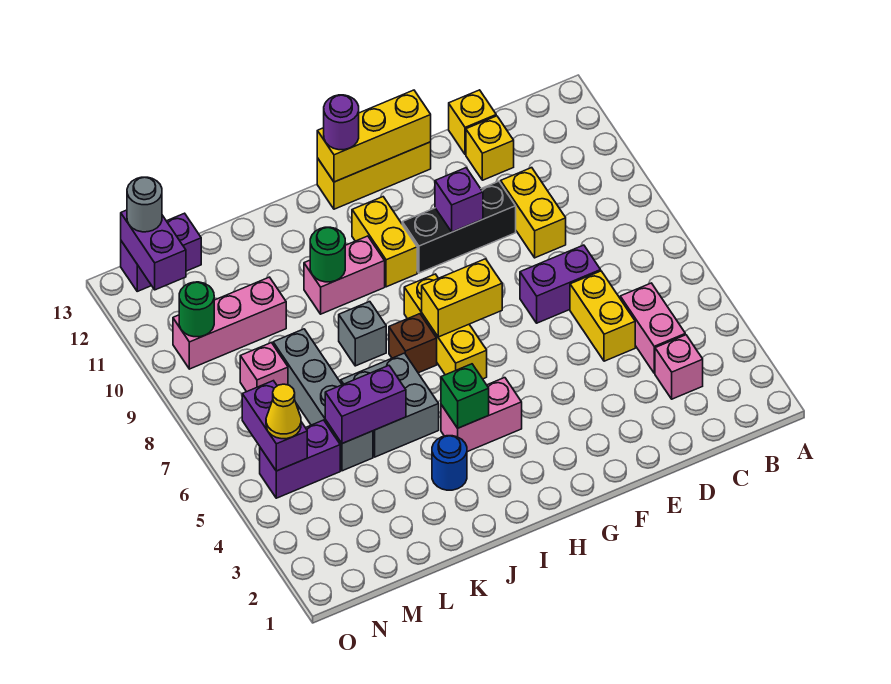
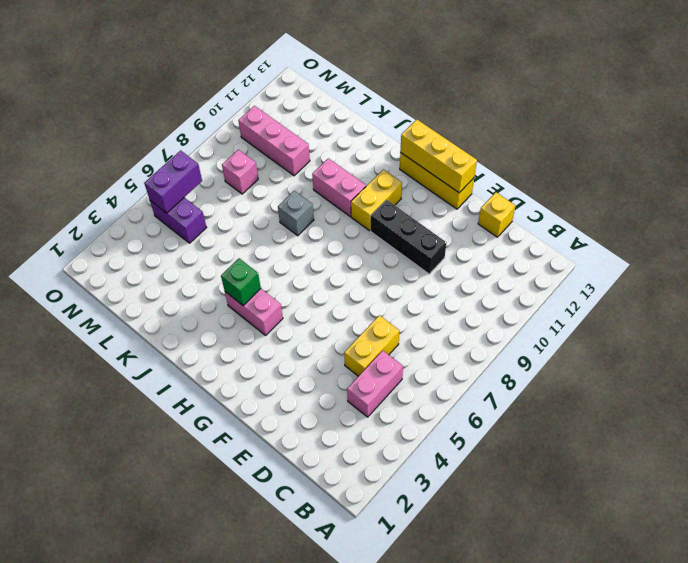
none -> pink brick C3 level 1
none -> purple brick D7:E7 level 1
none -> yellow brick D9:D10 level 1
none -> yellow brick D12 level 1

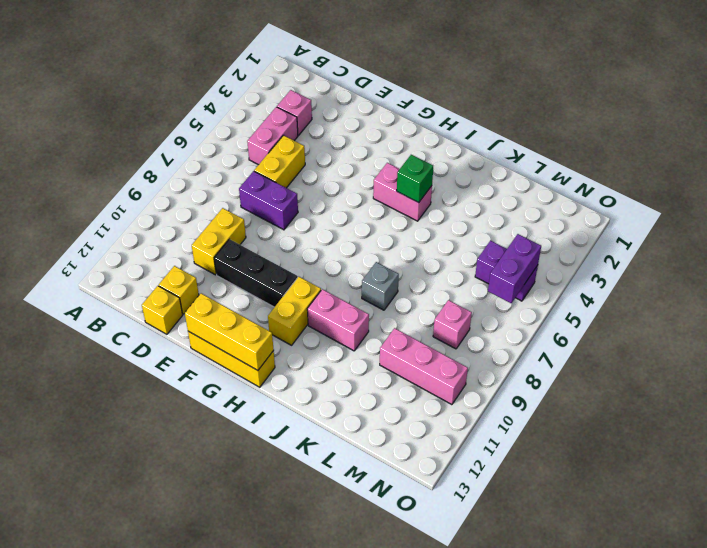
none -> yellow brick H6:H8 level 1
none -> brown brick I7 level 1
none -> blue round brick J3 level 1
none -> grey brick J5:K6 level 1

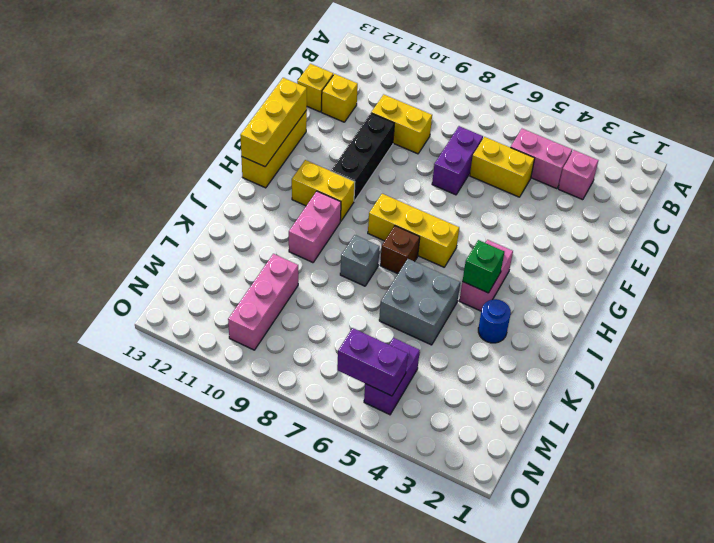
none -> grey brick L5:L8 level 1
none -> pink brick M8 level 1
none -> purple brick M13:N13 level 1
none -> purple brick F10 level 2

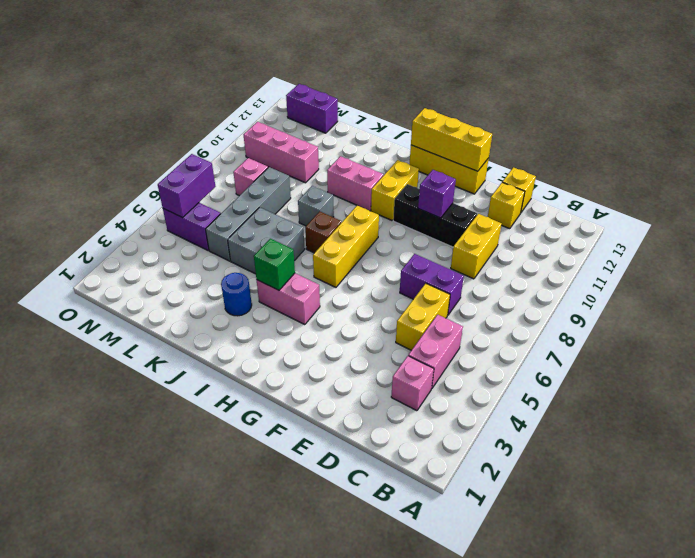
none -> yellow brick G7:H7 level 2
none -> green round brick J10 level 2
none -> purple brick K5:L5 level 2
none -> green round brick N10 level 2

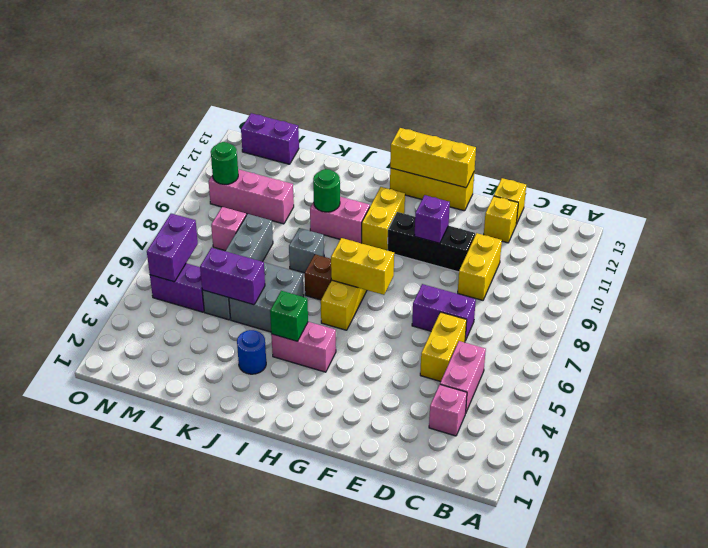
none -> purple brick N12:N13 level 2
none -> purple round brick H13 level 3
none -> yellow cone N5 level 3
none -> grey round brick N13 level 3

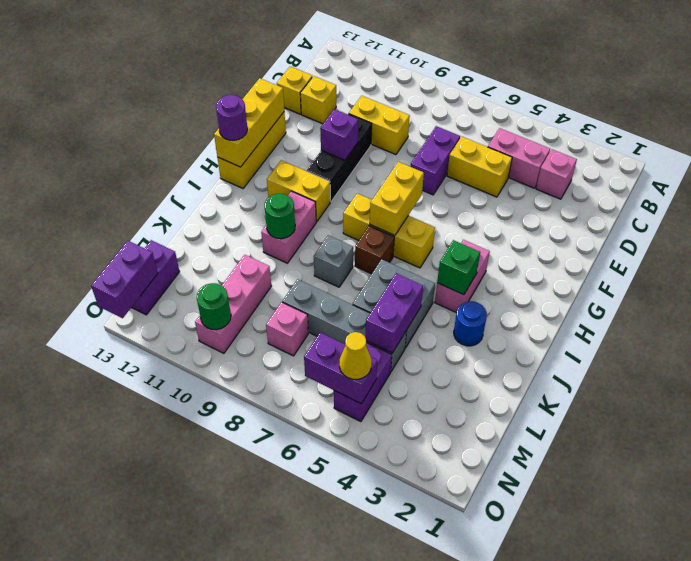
purple brick N13:O13 level 2 -> purple brick N12:N13 level 2
none -> grey round brick N13 level 3

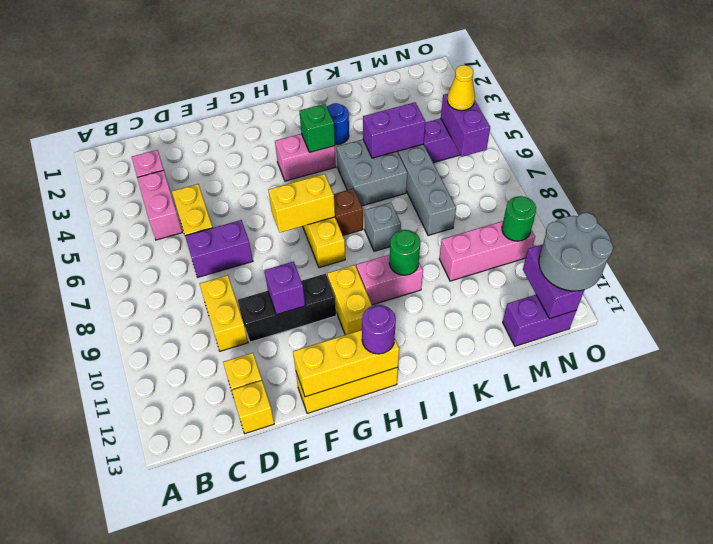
grey round brick N12:O13 level 3 -> grey round brick N13 level 3
none -> pink brick M8 level 1

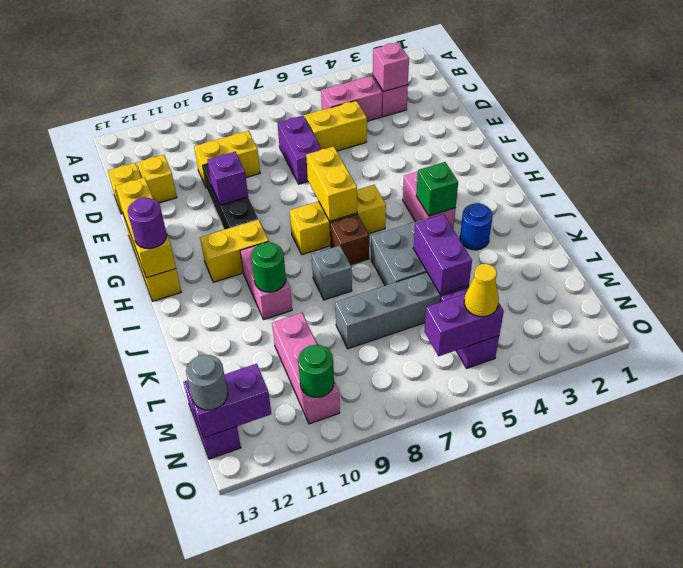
pink brick C3 level 2 -> pink brick M8 level 1

